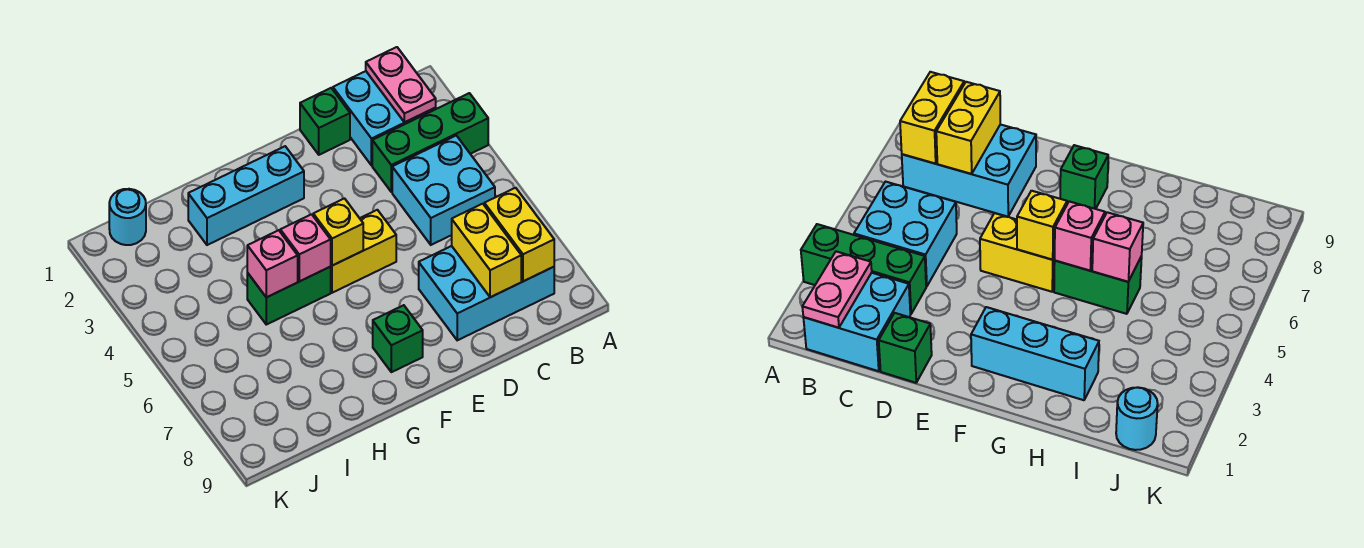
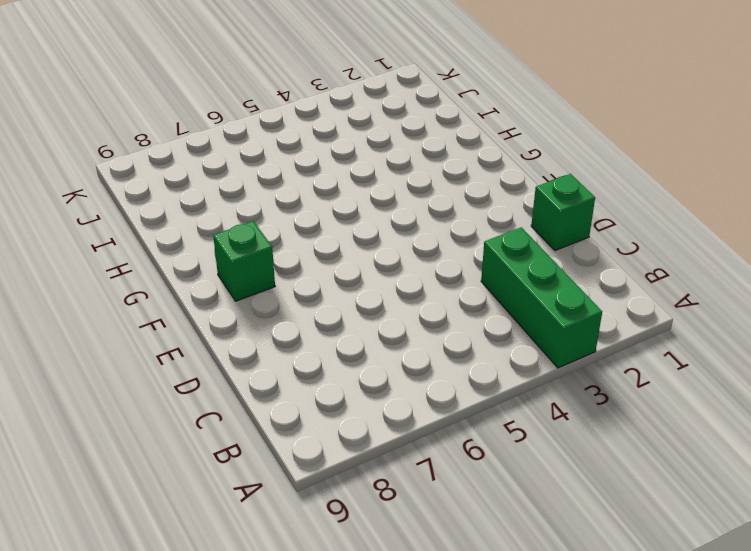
none -> cyan brick B1:C2 level 1
none -> cyan brick B4:C5 level 1
none -> cyan brick B7:D8 level 1

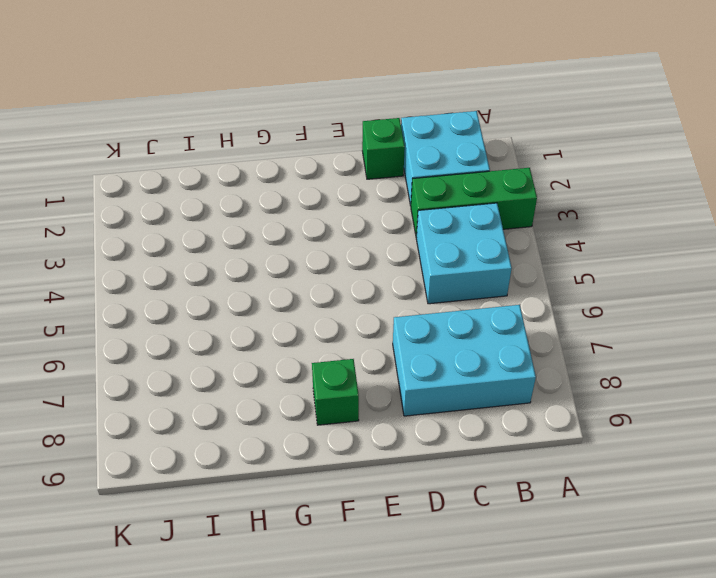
none -> yellow brick E5:F5 level 1
none -> cyan brick F2:H2 level 1
none -> green brick G5:H5 level 1

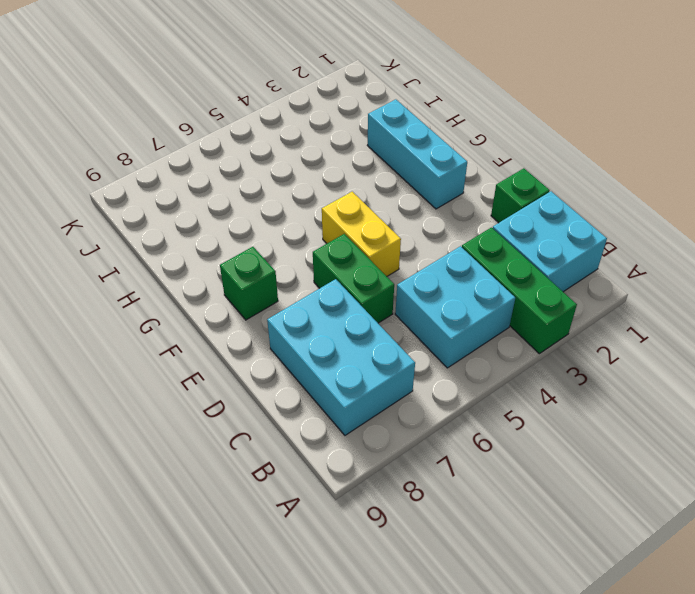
green brick D6:E6 level 1 -> green brick G5:H5 level 1
none -> cyan round brick J1 level 1
none -> pink plate B1:B2 level 2
none -> yellow brick B7:B8 level 2

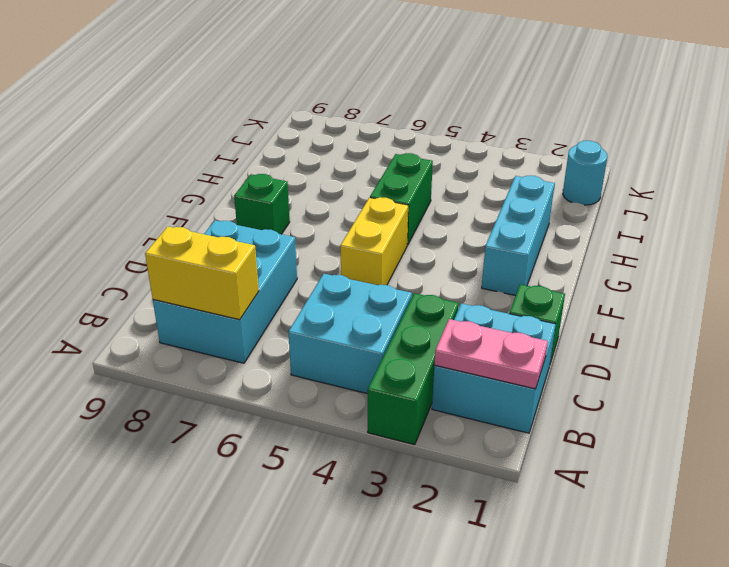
none -> yellow brick C7:C8 level 2
none -> yellow brick F5 level 2
none -> pink brick G5 level 2

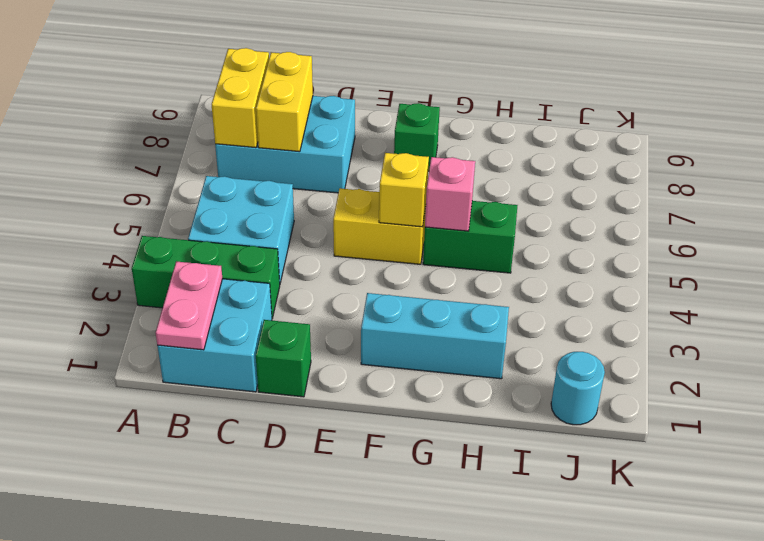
none -> pink brick H5 level 2

